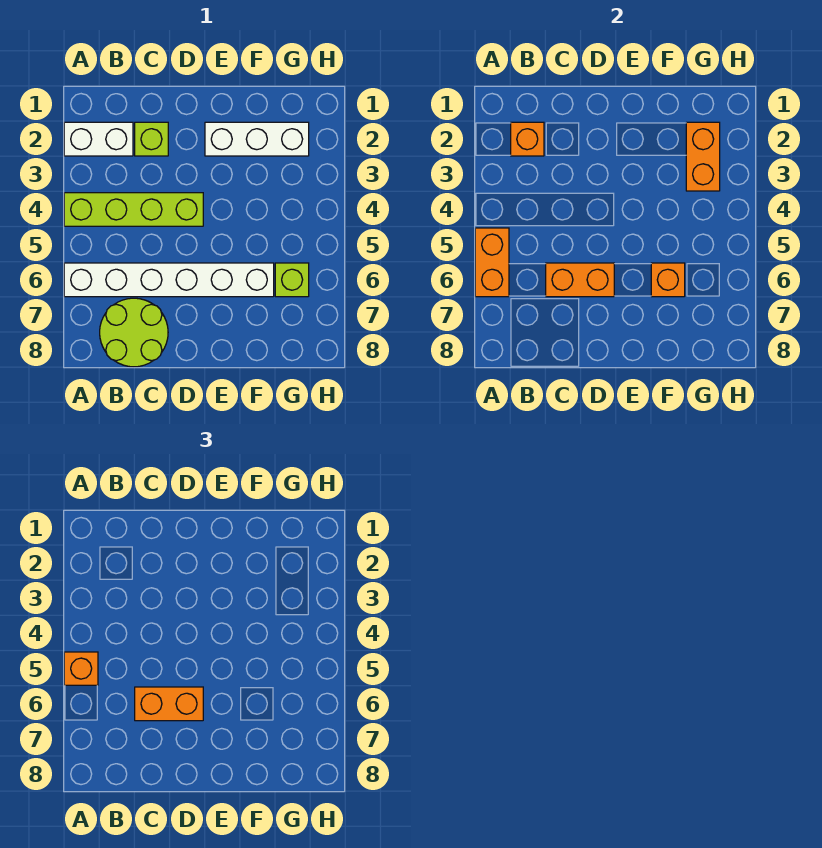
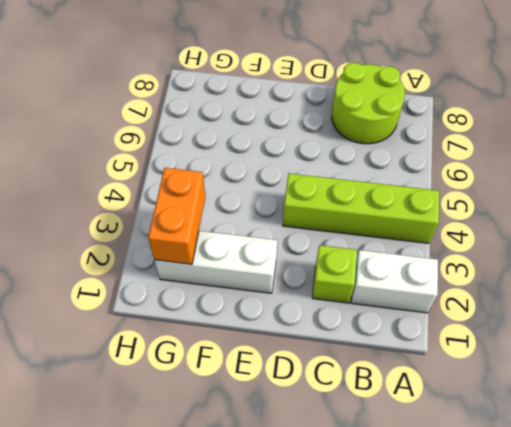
none -> white brick A6:F6 level 1
none -> lime brick G6 level 1
none -> orange brick A5:A6 level 2

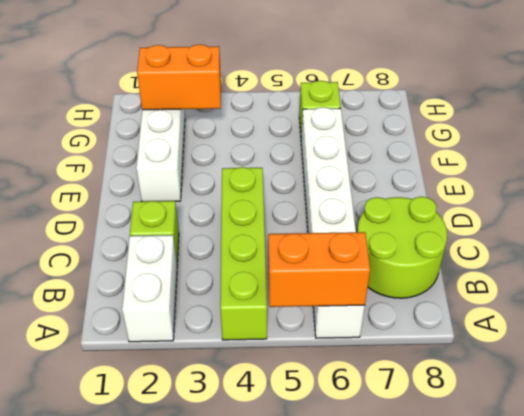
none -> orange brick B2 level 2
none -> orange brick C6:D6 level 2
none -> orange brick F6 level 2

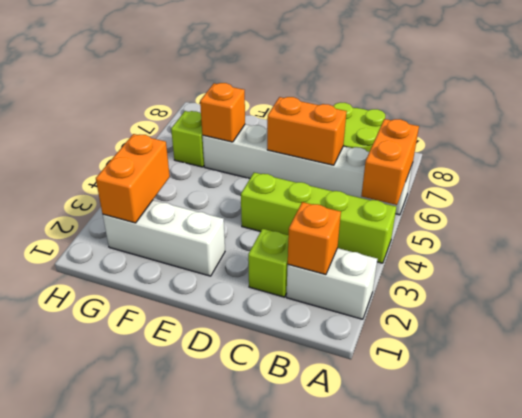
none -> orange brick A5 level 3
none -> orange brick C6:D6 level 3

